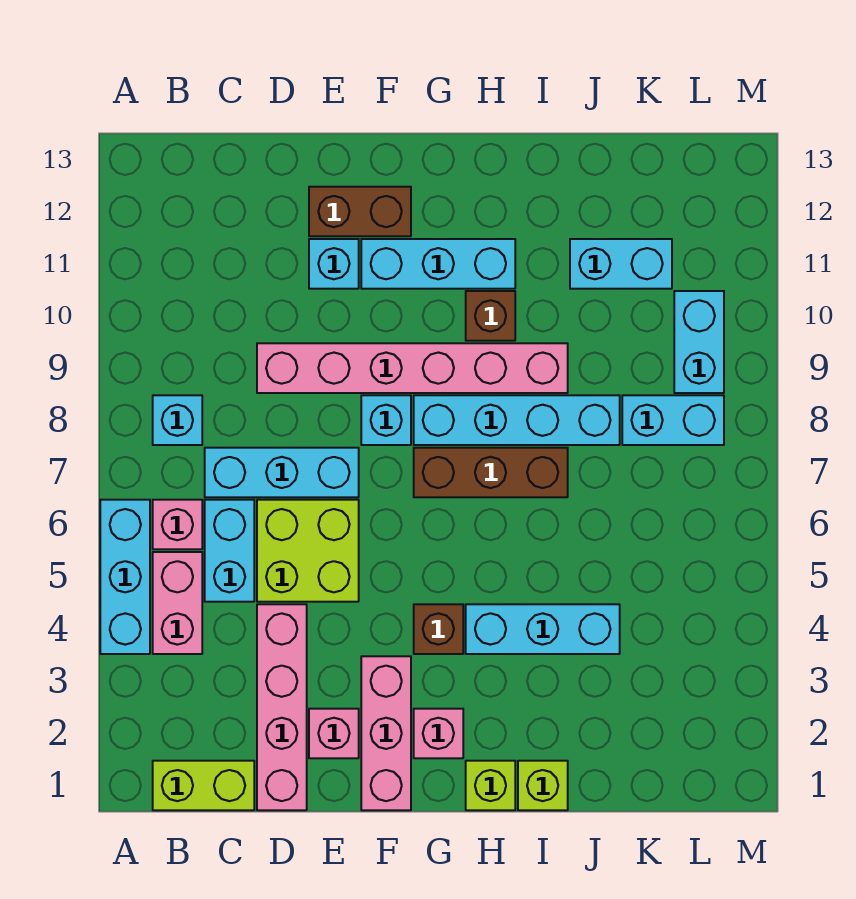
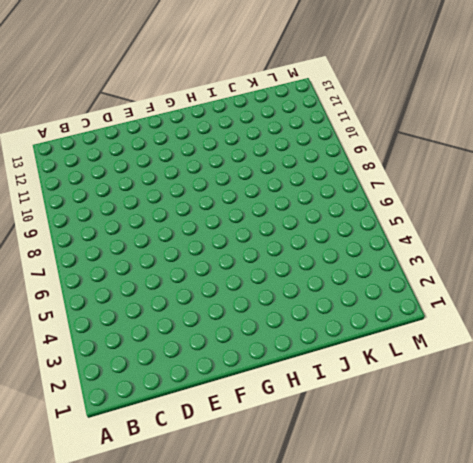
none -> cyan brick A4:A6 level 1
none -> lime brick B1:C1 level 1
none -> pink brick B4:B5 level 1

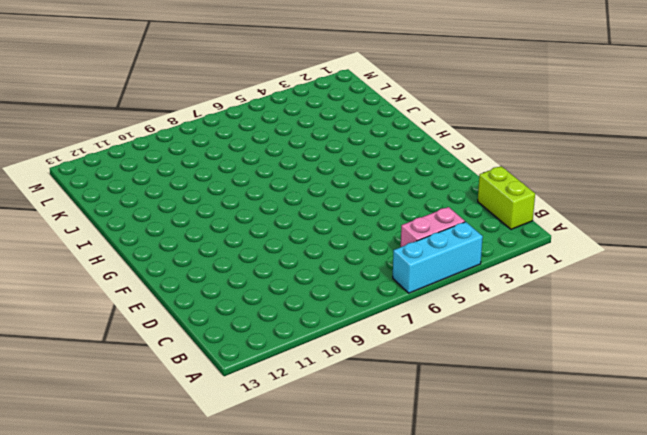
none -> pink brick B6 level 1
none -> cyan brick B8 level 1
none -> cyan brick C5:C6 level 1

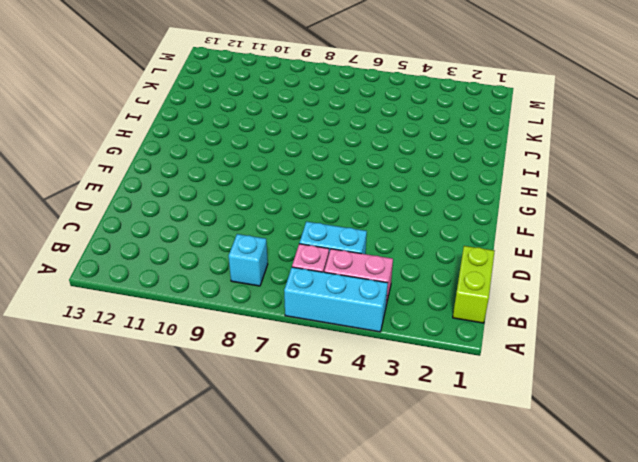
none -> cyan brick C7:E7 level 1
none -> pink brick D1:D4 level 1
none -> lime brick D5:E6 level 1

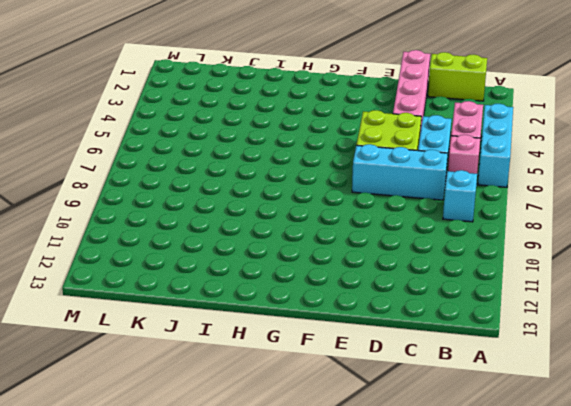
none -> pink brick D9:I9 level 1
none -> pink brick E2 level 1
none -> cyan brick E11 level 1

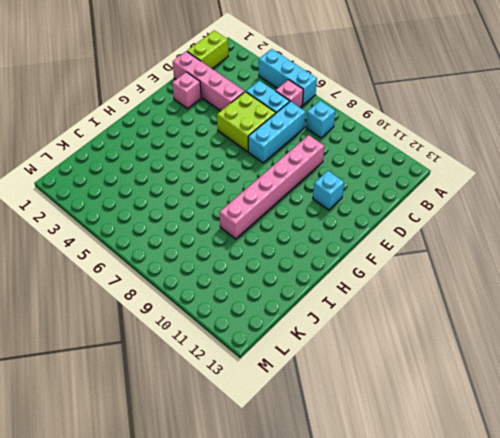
none -> pink brick B4:B5 level 1
none -> brown brick E12:F12 level 1
none -> pink brick F1:F3 level 1

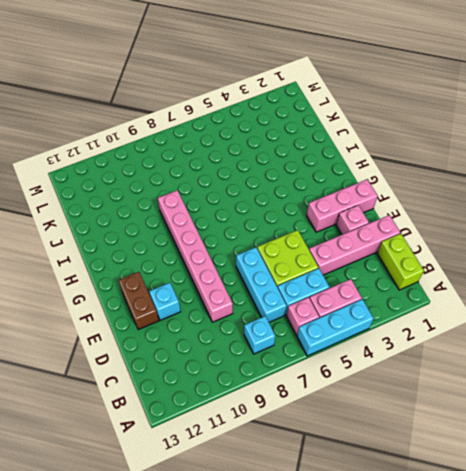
none -> cyan brick F8 level 1
none -> cyan brick F11:H11 level 1
none -> pink brick G2 level 1

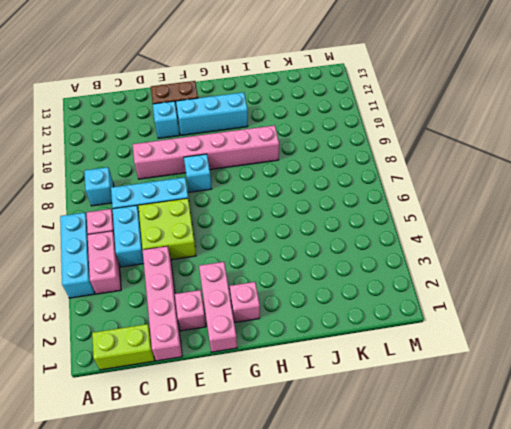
none -> brown brick G4 level 1
none -> brown brick G7:I7 level 1
none -> cyan brick G8:J8 level 1

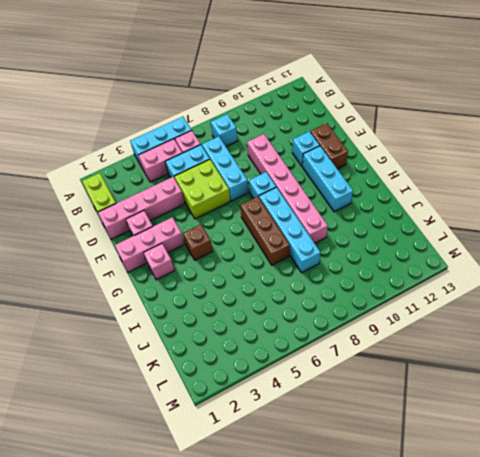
none -> lime brick H1 level 1
none -> cyan brick H4:J4 level 1
none -> brown brick H10 level 1

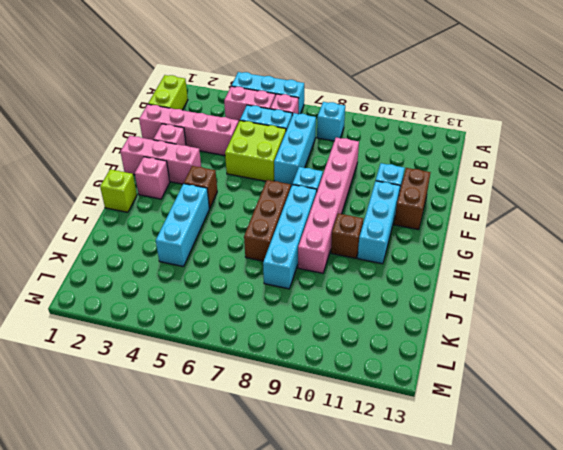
none -> lime brick I1 level 1
none -> cyan brick J11:K11 level 1
none -> cyan brick K8:L8 level 1

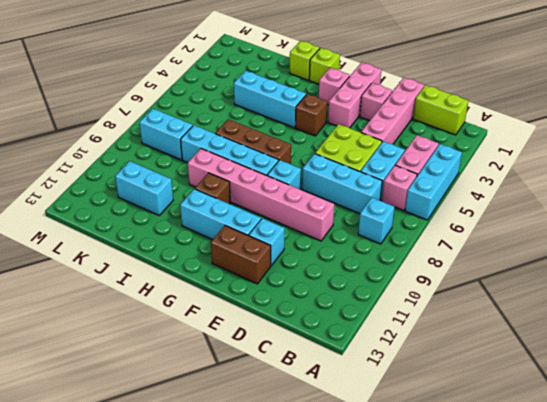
none -> cyan brick L9:L10 level 1

